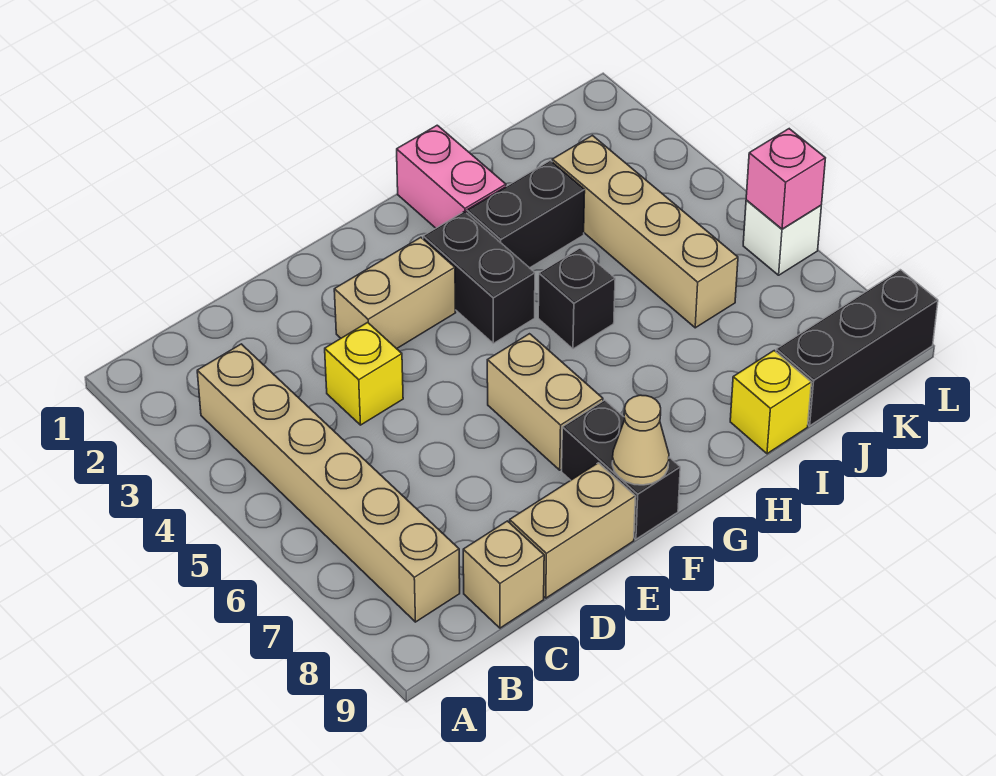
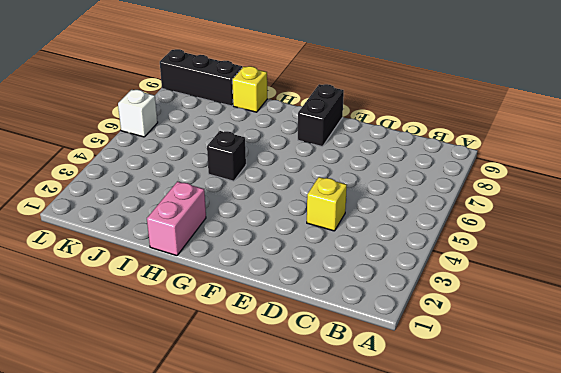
none -> tan brick B3:B8 level 1
none -> tan brick C9 level 1
none -> tan brick D9:E9 level 1

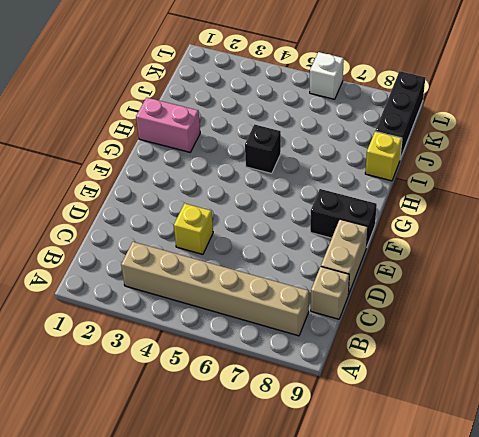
none -> tan brick E3:F3 level 1
none -> tan brick F6:F7 level 1
none -> black brick G3:G4 level 1

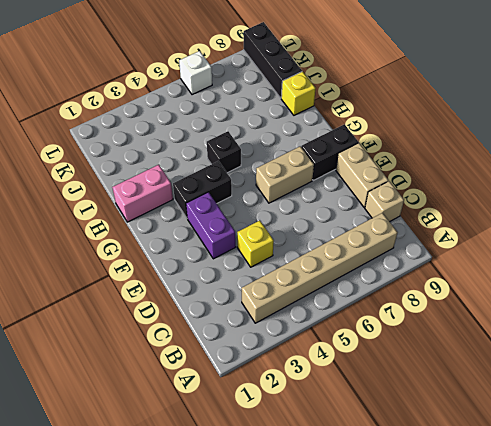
purple brick E3:F3 level 1 -> tan brick E3:F3 level 1
none -> black brick H3:I3 level 1
none -> tan brick J3:J6 level 1
none -> tan cone F9 level 2

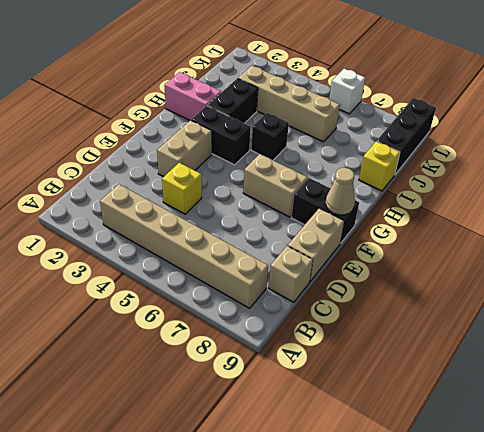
none -> pink brick L6 level 2

